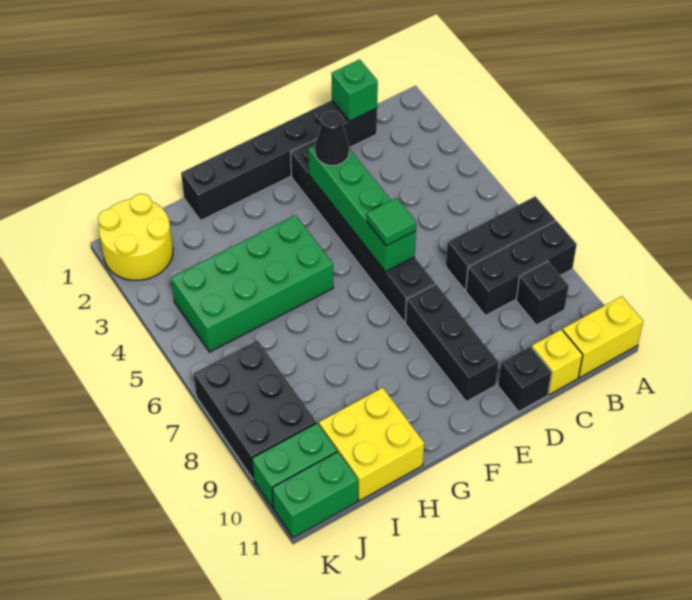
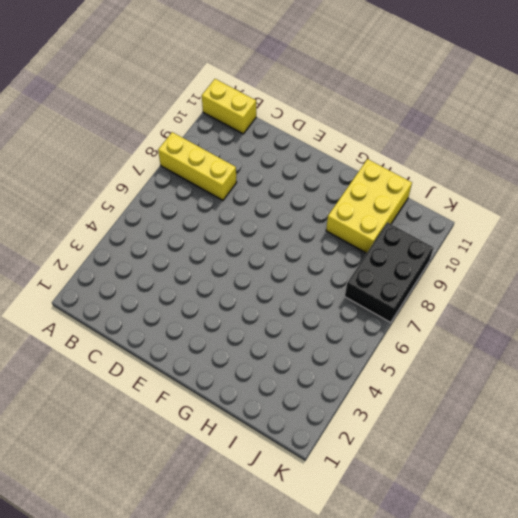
yellow brick A8:C8 level 1 -> black brick A8:C8 level 1
yellow brick H9:I11 level 1 -> yellow brick H10:I11 level 1
none -> black brick A7:C7 level 1
none -> black brick B9 level 1
none -> black brick C1:H1 level 1

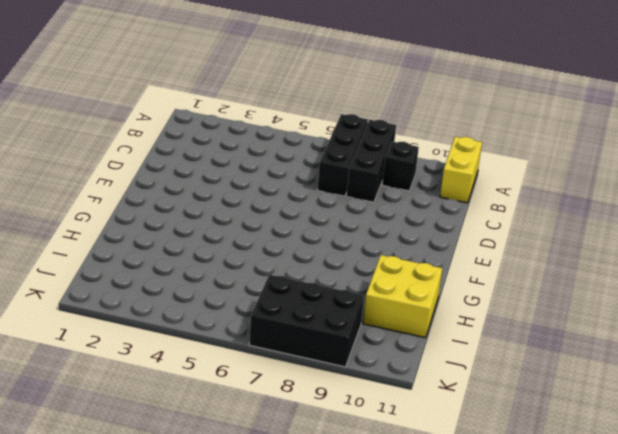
none -> black brick C1:H1 level 1
none -> yellow brick C11 level 1
none -> black brick D11 level 1

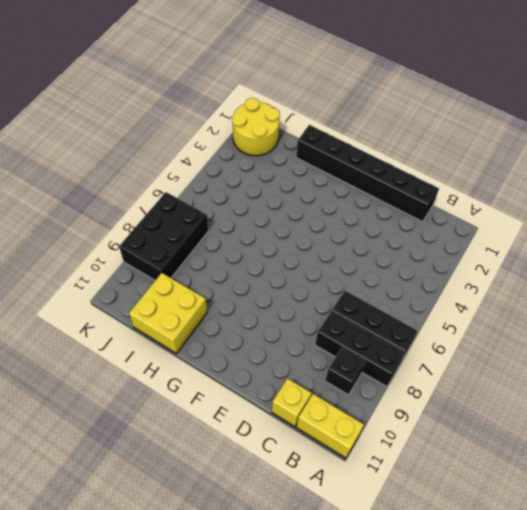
none -> black brick D11 level 1
none -> black brick E2:E7 level 1
none -> black brick E8:E10 level 1

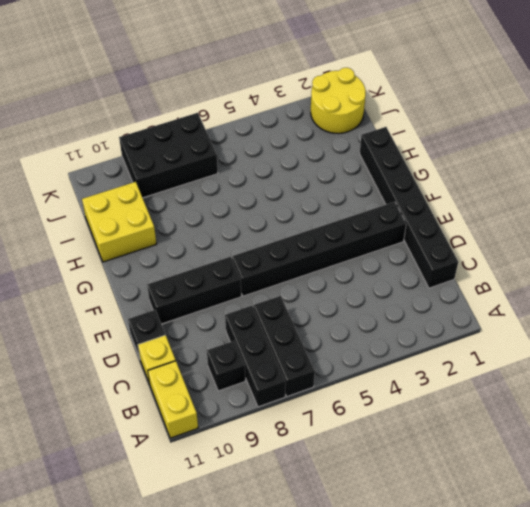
none -> green brick G4:J5 level 1
none -> green brick J10:K10 level 1
none -> green brick J11:K11 level 1

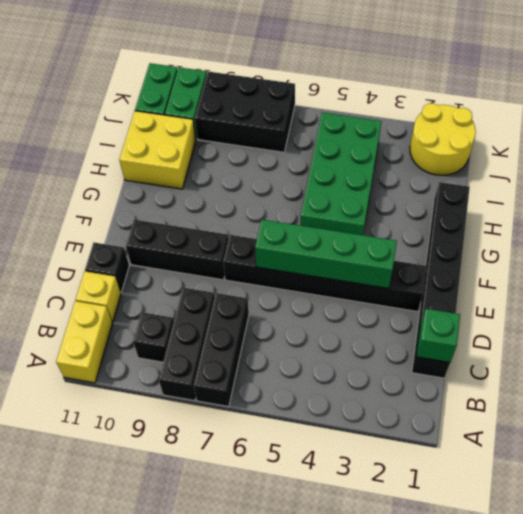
none -> black cone E3 level 3
none -> green tile E6 level 3

